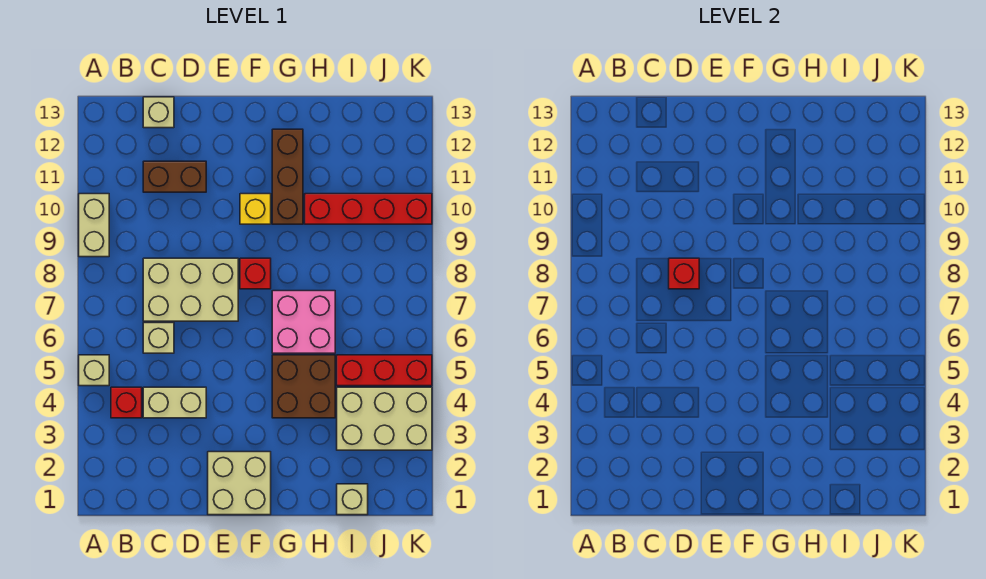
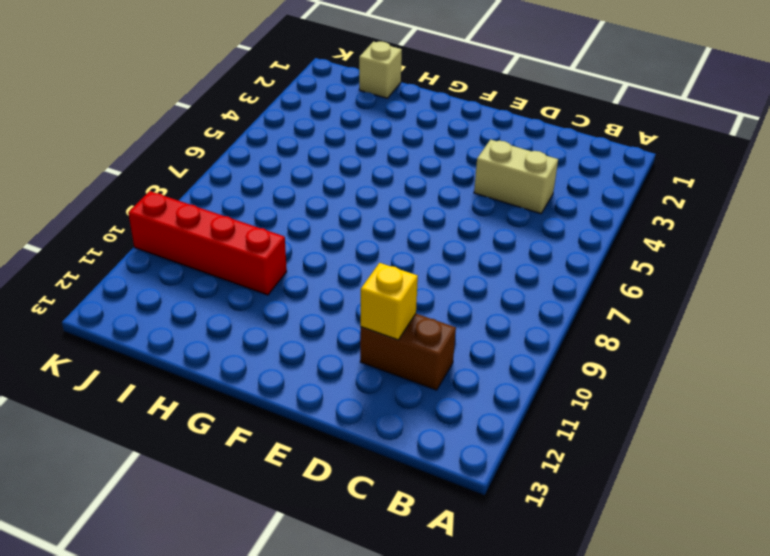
yellow brick D11 level 2 -> yellow brick F10 level 1
none -> tan brick A5 level 1
none -> tan brick A9:A10 level 1
none -> red brick B4 level 1

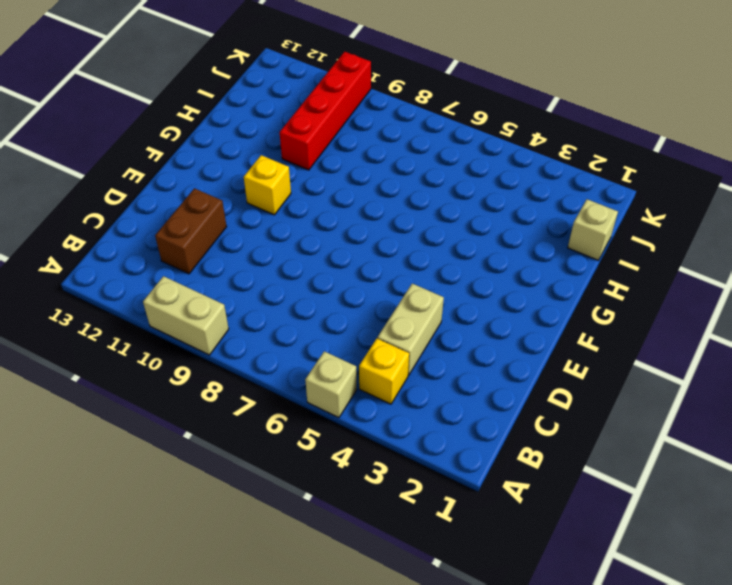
yellow brick B4 level 1 -> red brick B4 level 1
none -> tan brick C6 level 1
none -> tan brick C7:E8 level 1
none -> tan brick C13 level 1

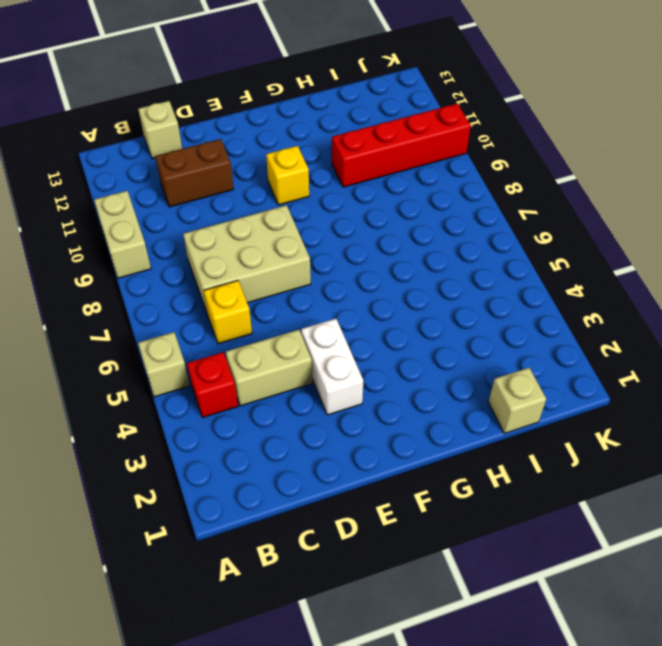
yellow brick C6 level 1 -> tan brick C6 level 1
white brick E3:E4 level 1 -> none
none -> tan brick E1:F2 level 1
none -> red brick F8 level 1
none -> brown brick G4:H5 level 1

